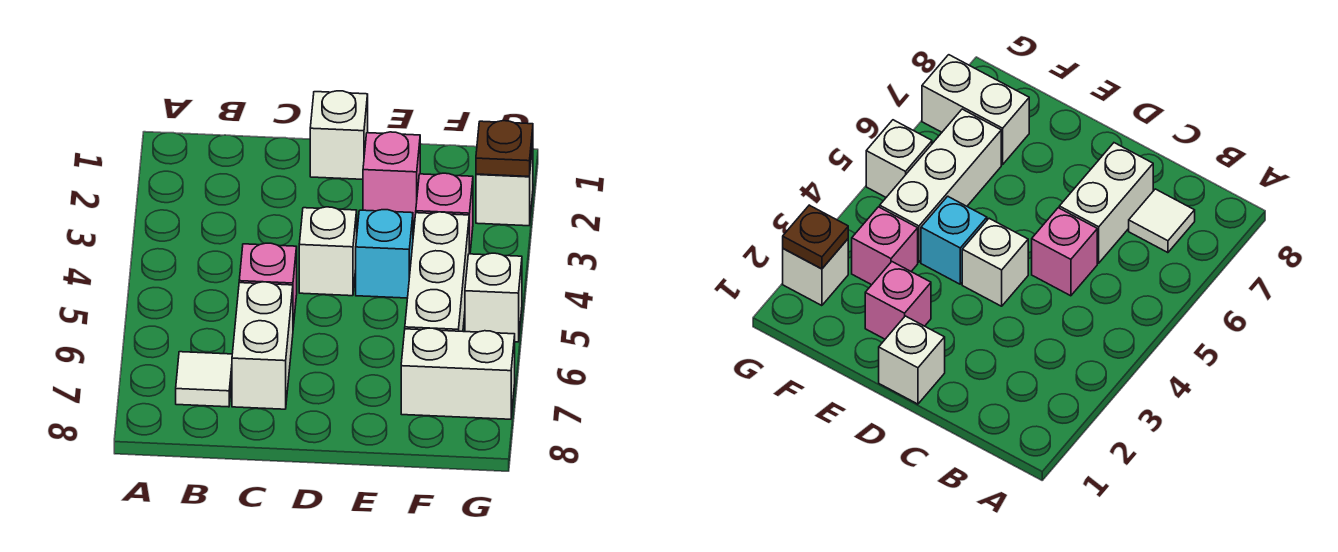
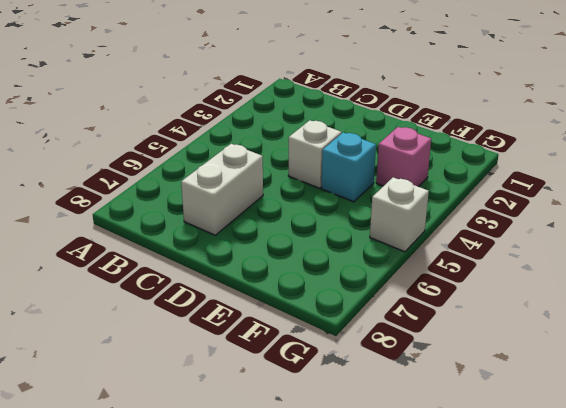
none -> white tile B7 level 1
none -> pink brick C5 level 1
none -> white brick D1 level 1

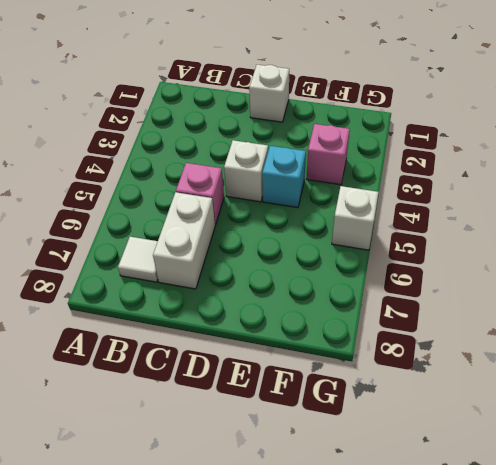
none -> pink brick E2 level 1
none -> white brick F4:F6 level 1
none -> white brick F7:G7 level 1

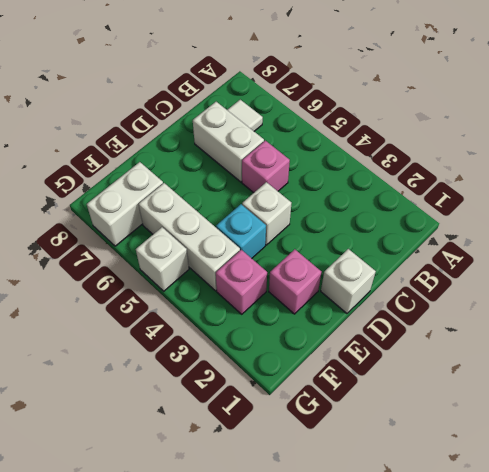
none -> white brick G2 level 1
none -> brown plate G2 level 2

